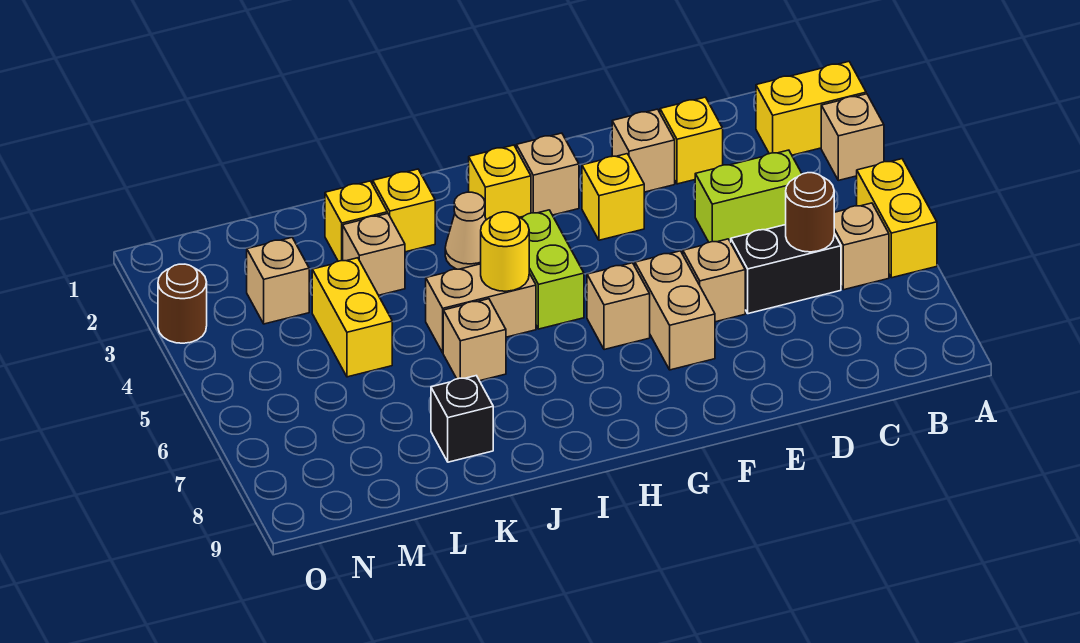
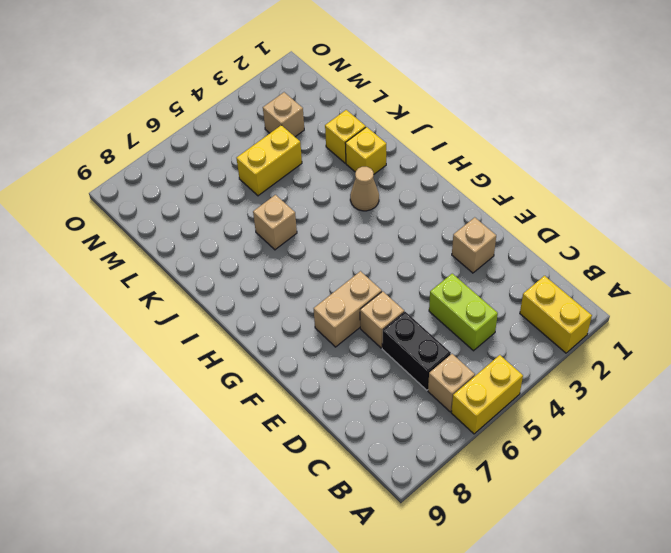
none -> tan brick A3 level 1
none -> yellow brick D2 level 1
none -> yellow brick F3 level 1

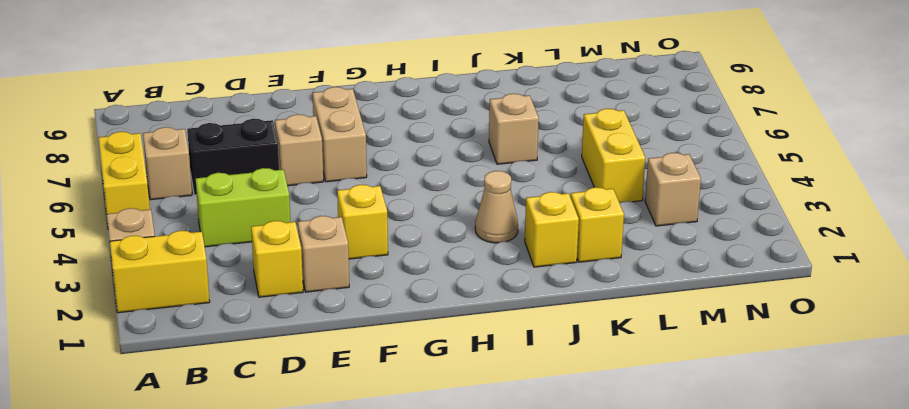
none -> tan brick G2 level 1
none -> tan brick G6 level 1
none -> yellow brick H2 level 1

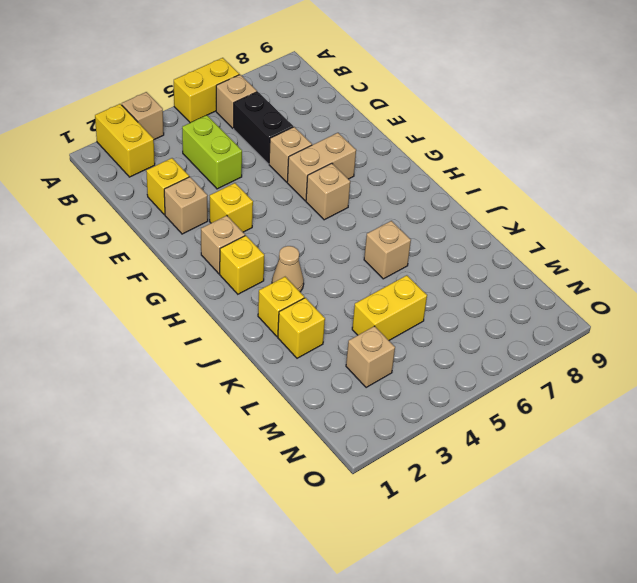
none -> lime brick H4:H5 level 1
none -> tan brick I5:J5 level 1
none -> tan brick K3 level 1

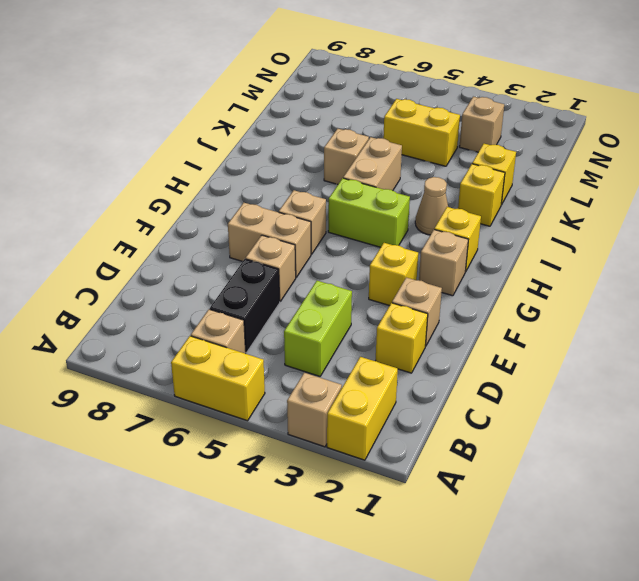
none -> tan brick K3 level 1
none -> black brick K8 level 1
none -> brown round brick O3 level 1

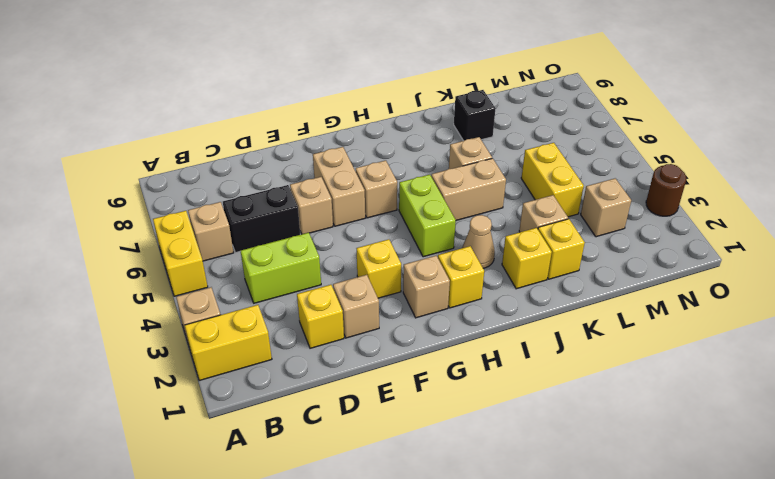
none -> brown round brick C6 level 2
none -> yellow round brick I5 level 2

